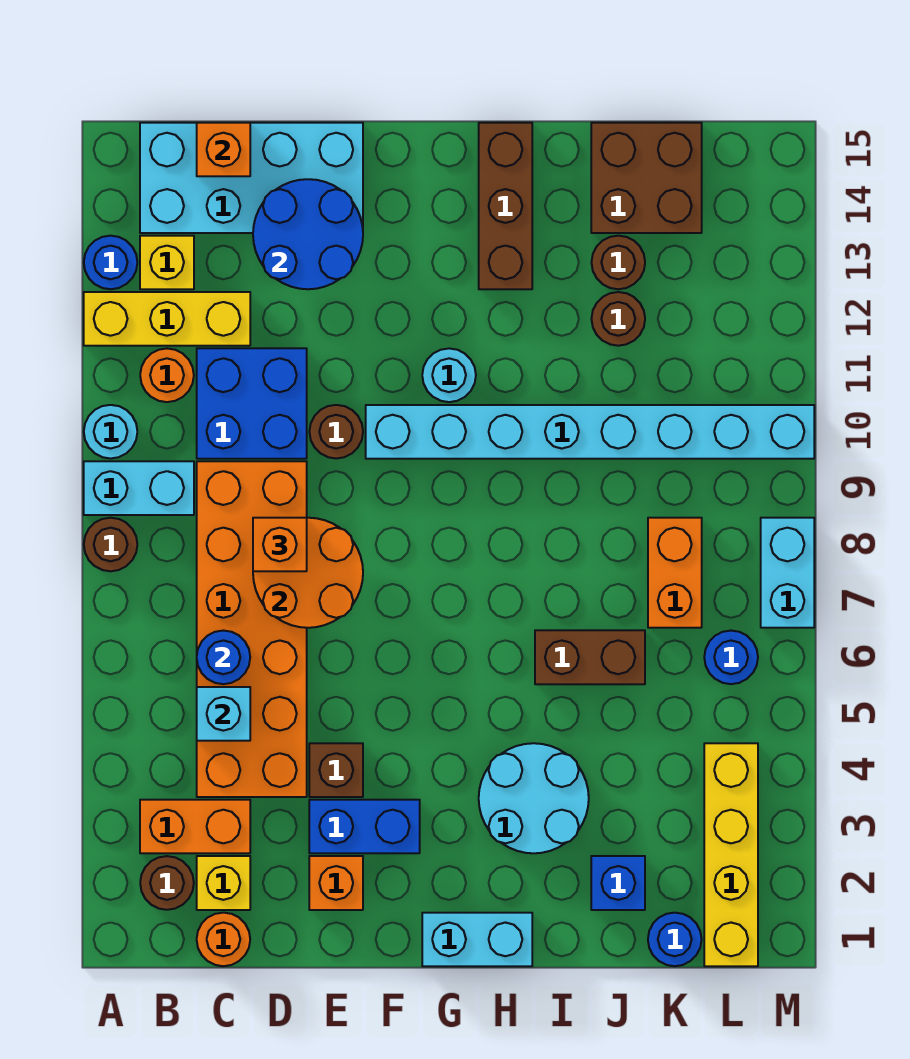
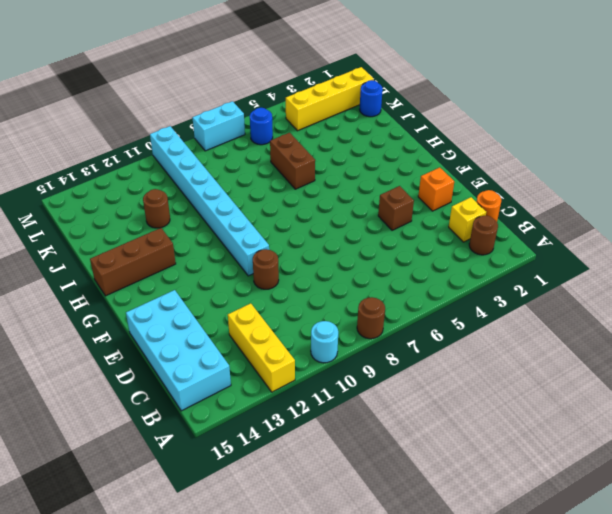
none -> cyan brick A9:B9 level 1
none -> blue round brick A13 level 1
none -> orange brick B3:C3 level 1
none -> orange round brick B11 level 1

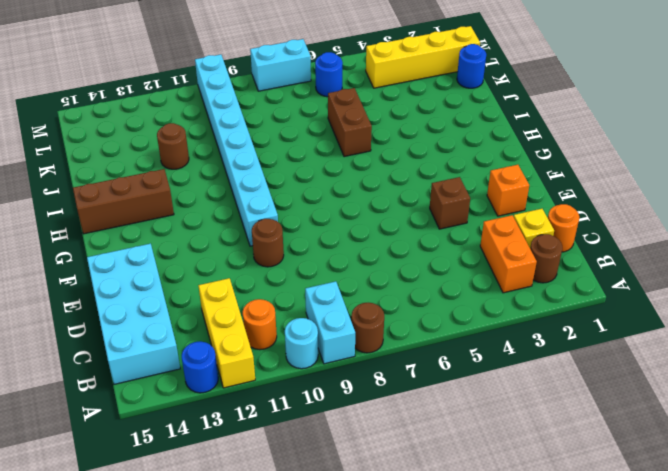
none -> yellow brick B13 level 1
none -> orange brick C4:D9 level 1
none -> blue brick C10:D11 level 1
none -> blue brick E3:F3 level 1

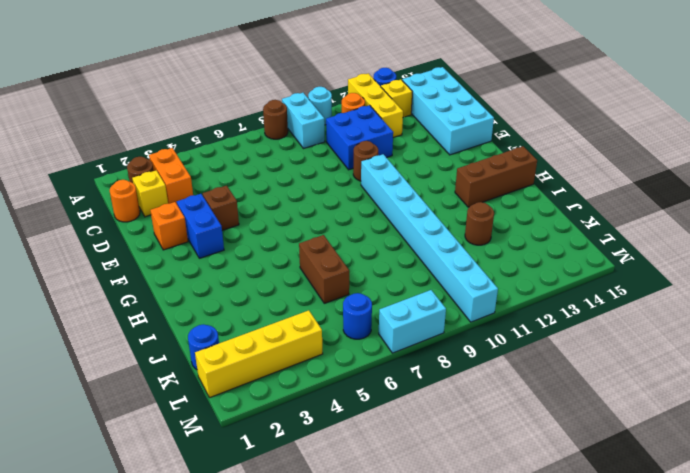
none -> orange brick C4:D9 level 1
none -> cyan brick G1:H1 level 1
none -> cyan round brick G11 level 1
none -> cyan round brick H3:I4 level 1

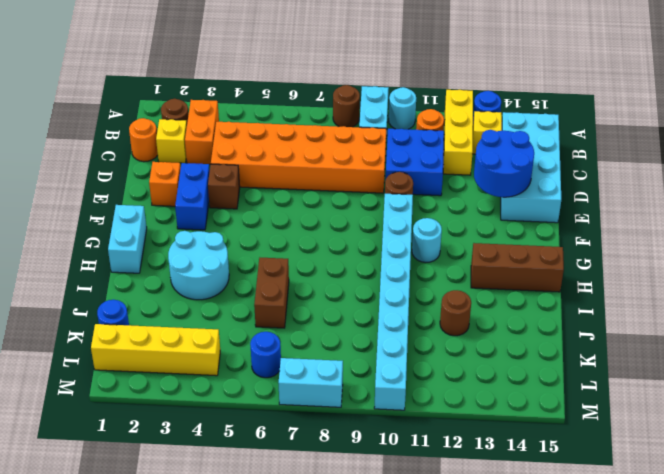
none -> blue brick J2 level 1
none -> brown round brick J13 level 1
none -> brown brick J14:K15 level 1
none -> orange brick K7:K8 level 1

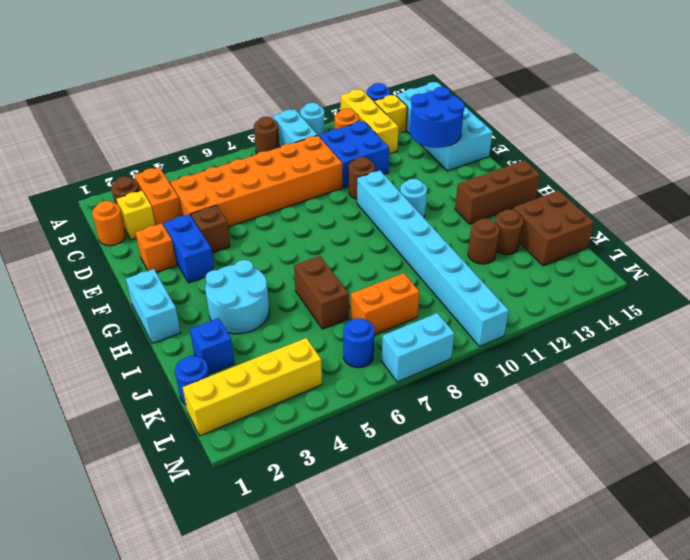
none -> cyan brick C5 level 2
none -> blue round brick C6 level 2
none -> orange brick C15 level 2
none -> orange round brick D7:E8 level 2

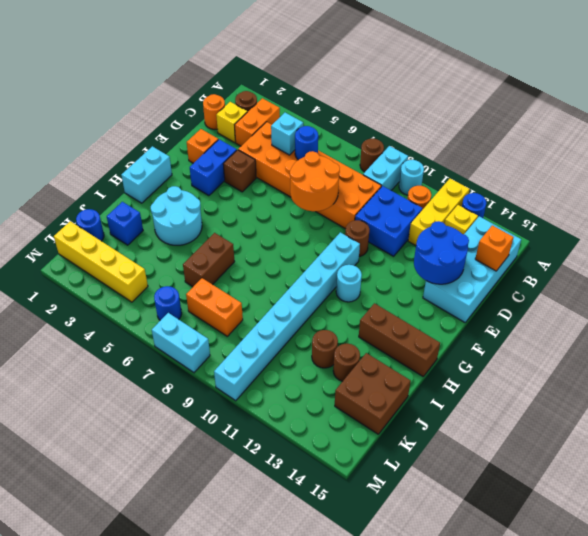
none -> orange brick D8 level 3

